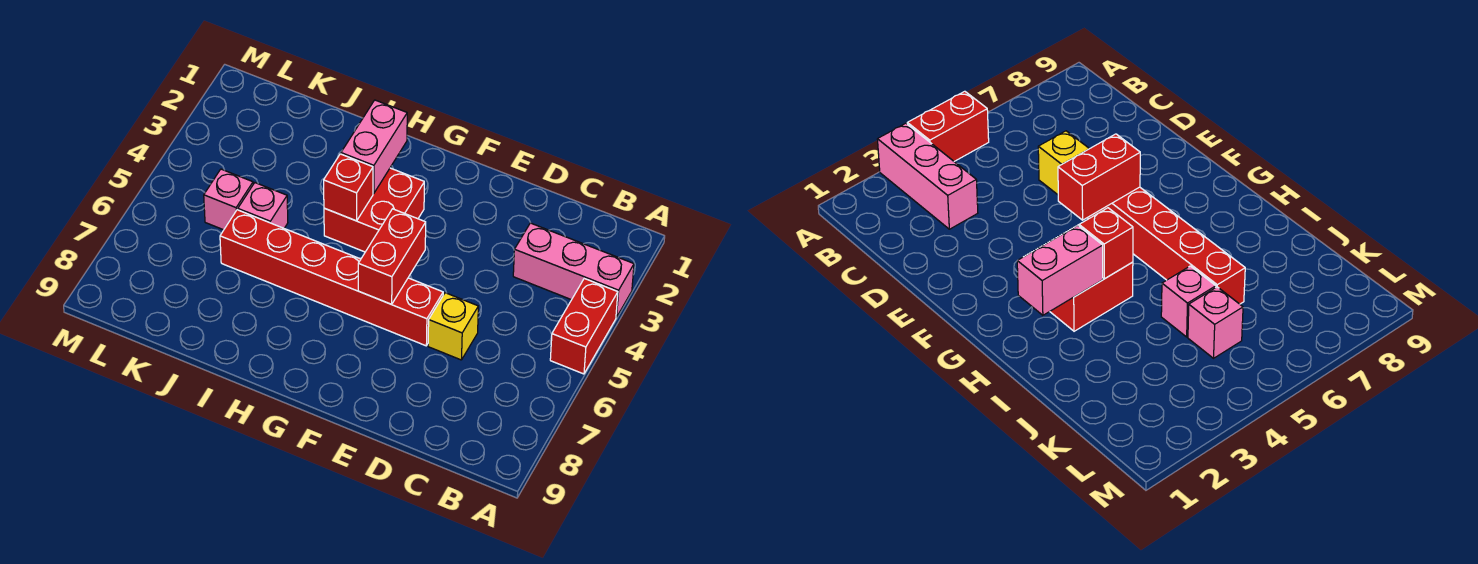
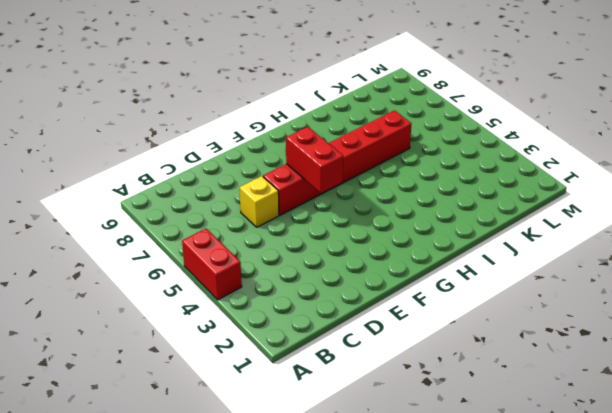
none -> pink brick A3:C3 level 1
none -> red brick G3:H4 level 1

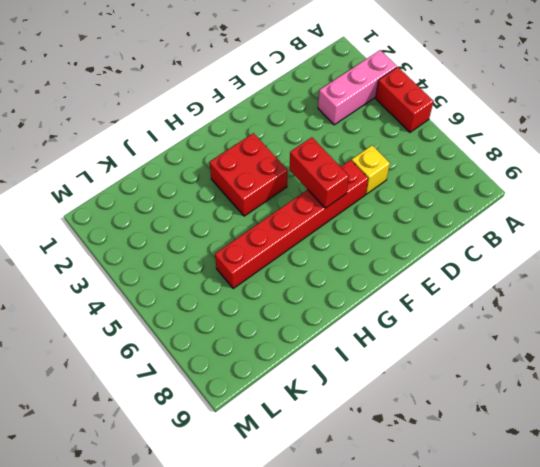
none -> pink brick J5 level 1
none -> pink brick K5 level 1

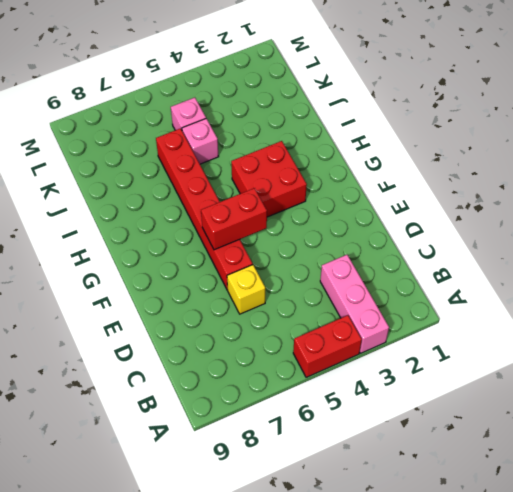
none -> pink brick H2:H3 level 2
none -> red brick H4 level 2

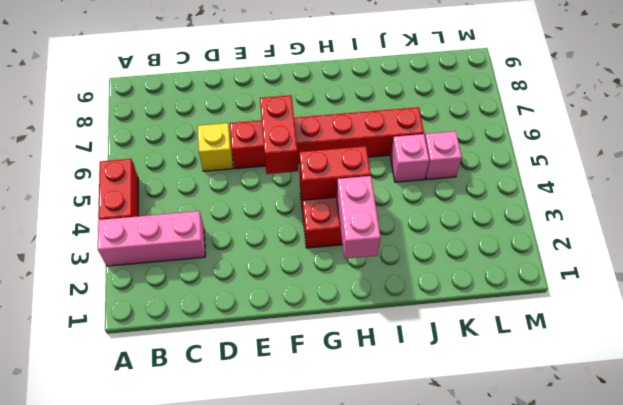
red brick G4:H4 level 2 -> red brick H4 level 2

